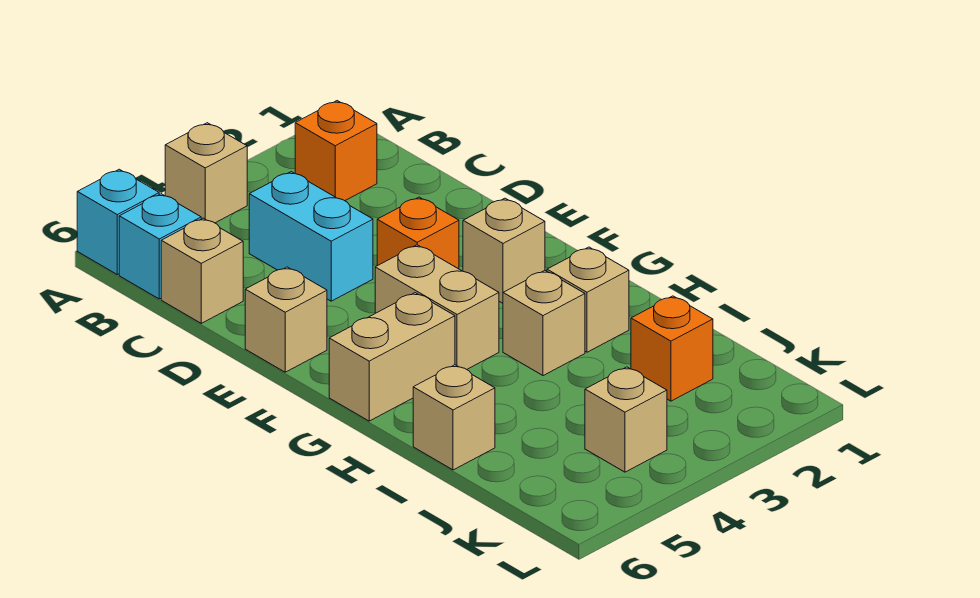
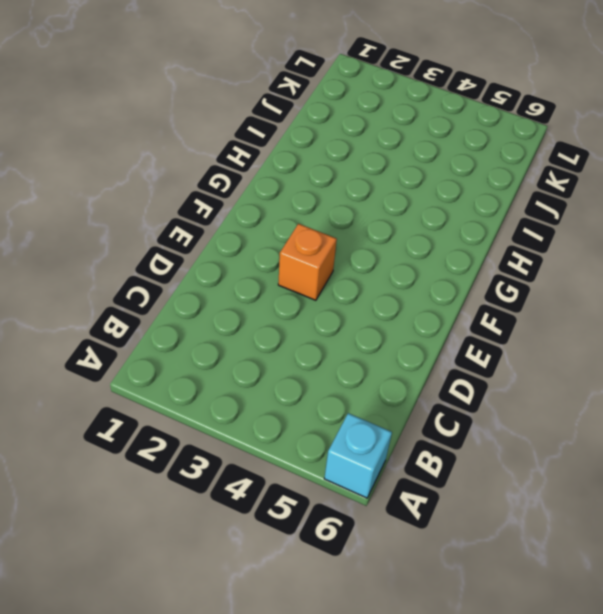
none -> tan brick A4 level 1
none -> orange brick B2 level 1
none -> cyan brick B6 level 1

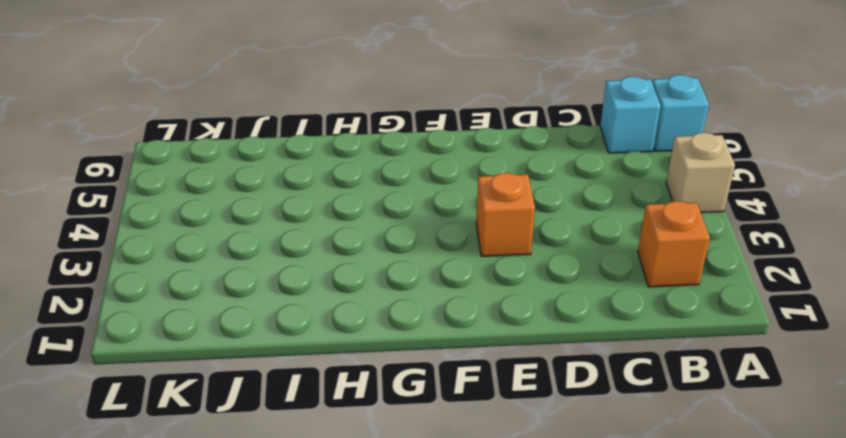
none -> cyan brick C4:D4 level 1
none -> tan brick C6 level 1
none -> tan brick E6 level 1

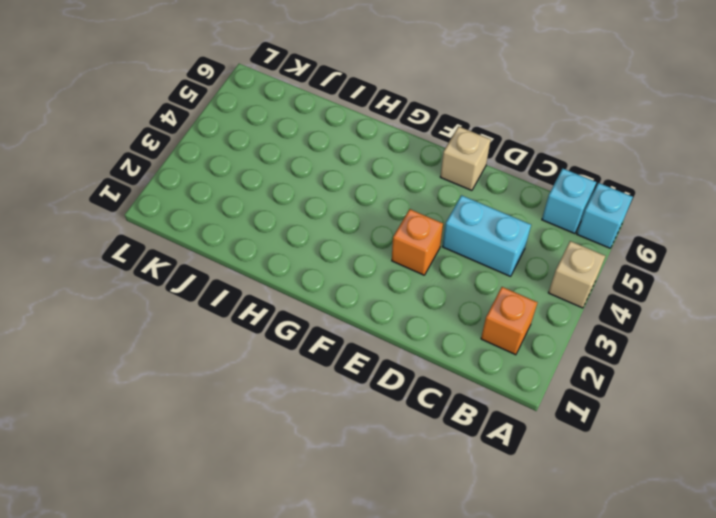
none -> tan brick C6 level 1
none -> tan brick F2 level 1
none -> tan brick F4:G4 level 1

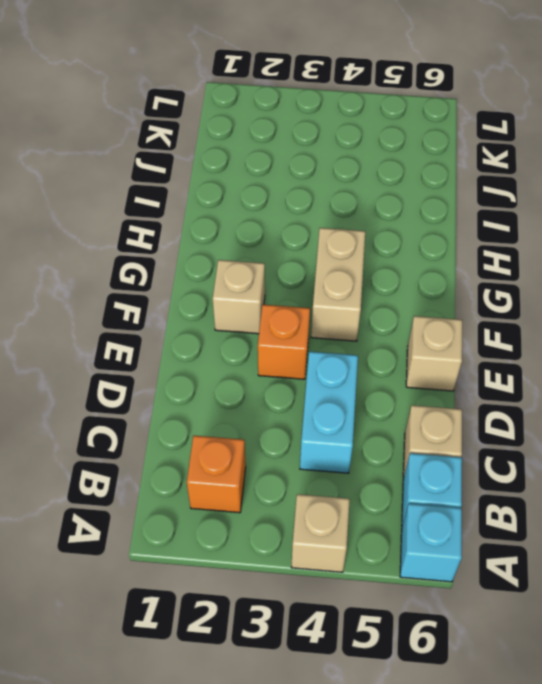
none -> tan brick G5:G6 level 1
none -> tan brick H2 level 1
none -> tan brick H3 level 1

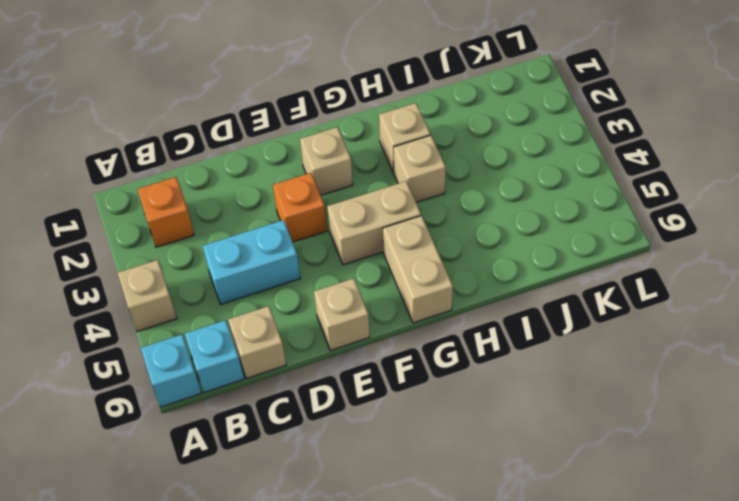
none -> tan brick I6 level 1
none -> orange brick J2 level 1
none -> tan brick K4 level 1

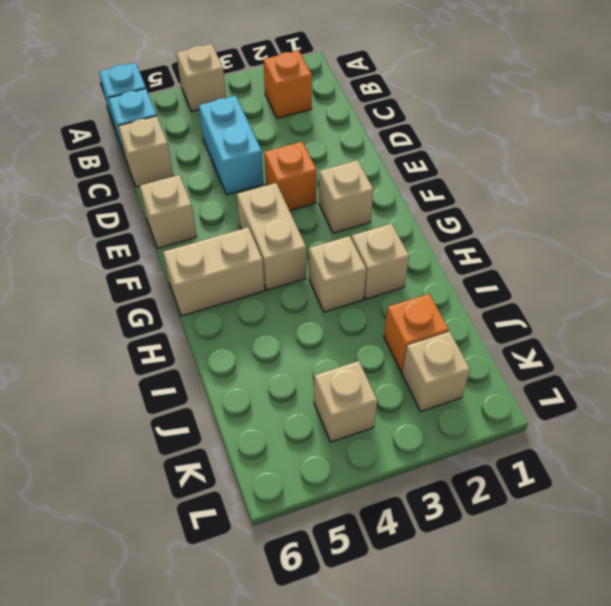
tan brick K2 level 1 -> tan brick I6 level 1

